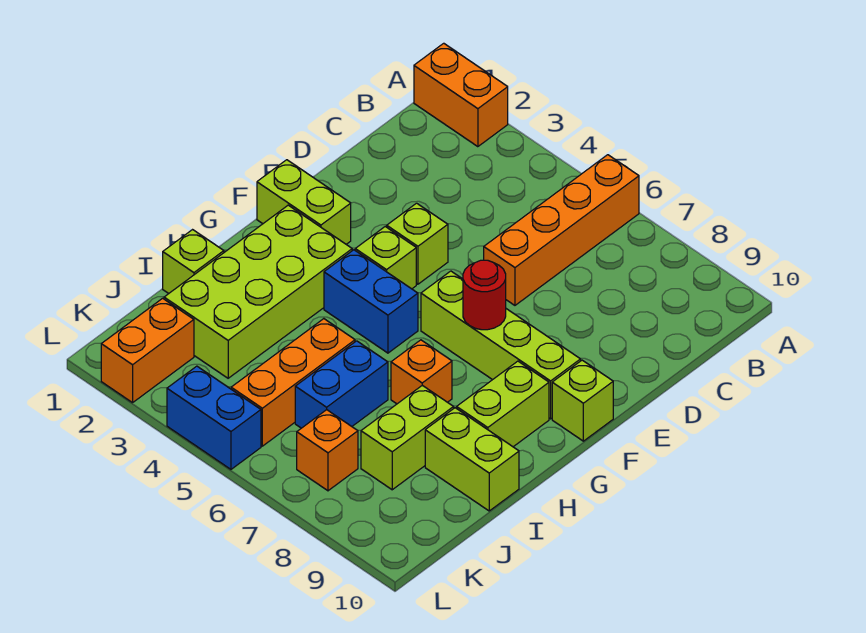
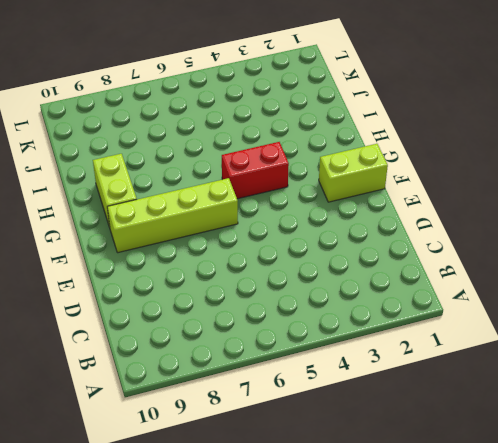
red brick G4:G5 level 1 -> blue brick G4:G5 level 1
none -> orange brick A1:A2 level 1
none -> orange brick A6:D6 level 1
none -> lime brick E4 level 1

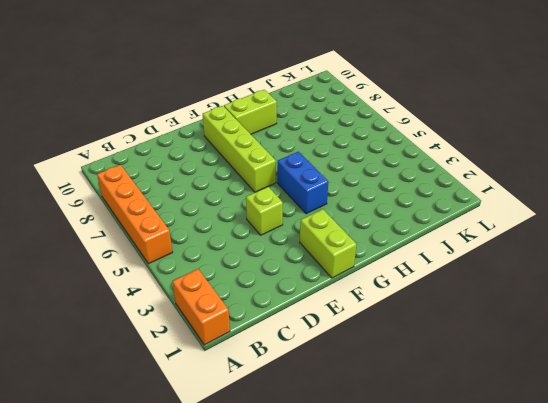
orange brick A5:A8 level 1 -> orange brick A6:D6 level 1
none -> lime brick F4 level 1
none -> lime brick F10 level 1
none -> lime brick G2:J3 level 1

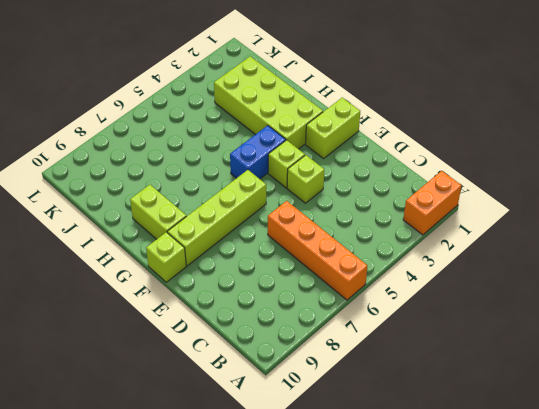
none -> orange brick H7 level 1
none -> lime brick I1 level 1
none -> orange brick I5:K5 level 1

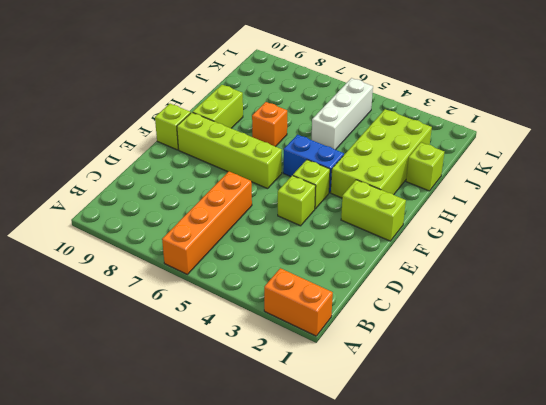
white brick I5:K5 level 1 -> orange brick I5:K5 level 1
none -> blue brick I6:J6 level 1
none -> lime brick I8:J8 level 1
none -> lime brick I9:I10 level 1

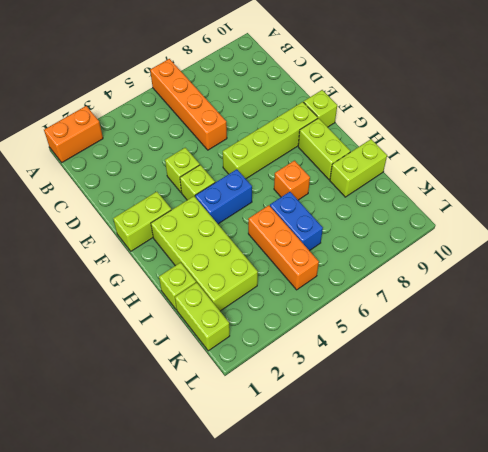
lime brick J1:K1 level 1 -> lime brick I8:J8 level 1
none -> orange brick K2:L2 level 1
none -> orange brick K7 level 1
none -> blue brick L4:L5 level 1

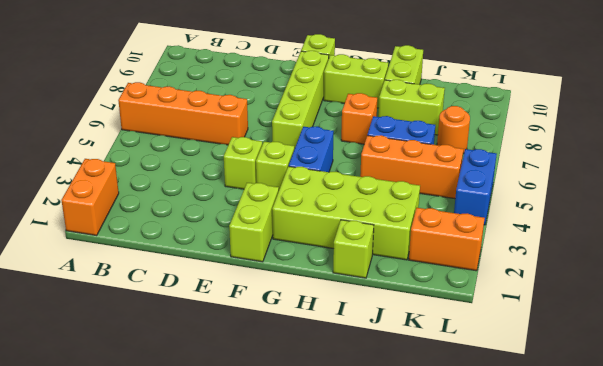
orange round brick K7 level 1 -> orange brick K7 level 1
none -> red round brick F7 level 2

